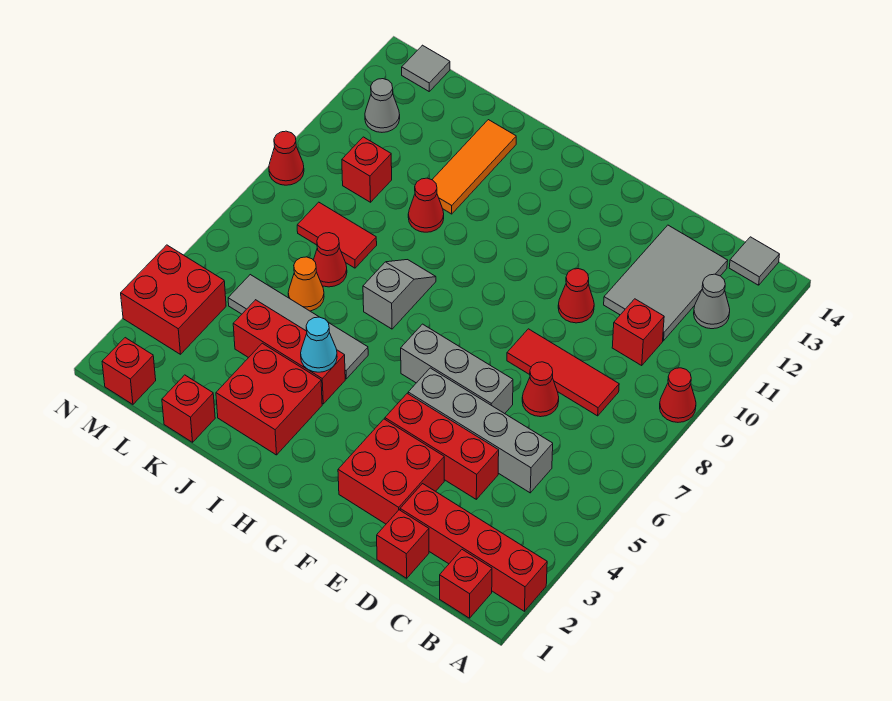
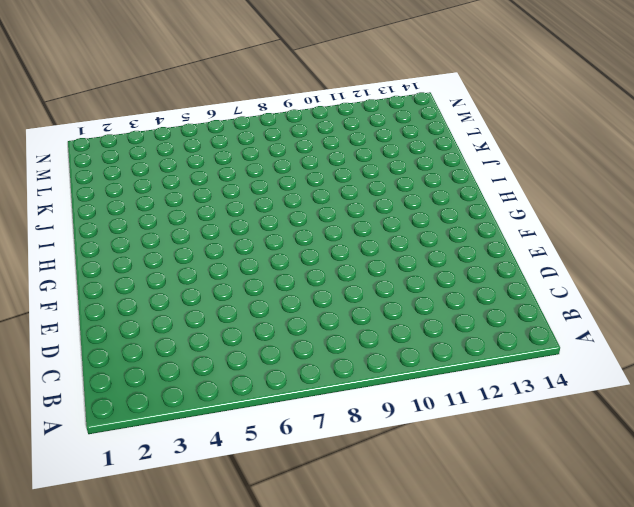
none -> red brick A2:D2 level 1
none -> red cone A9 level 1
none -> red brick B1 level 1
none -> grey cone B12 level 1

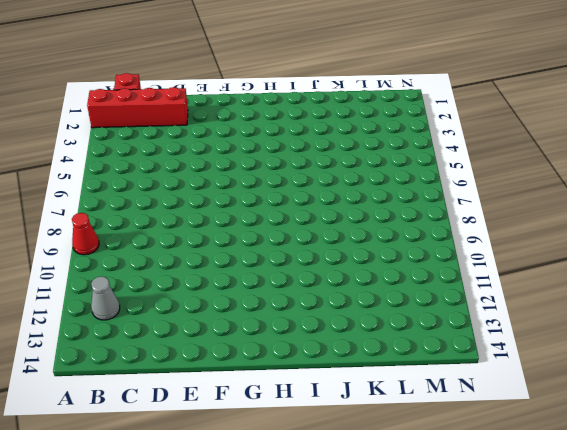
none -> grey tile B14 level 1
none -> grey brick C5:F5 level 1
none -> red tile C8:E8 level 1
none -> red brick C10 level 1

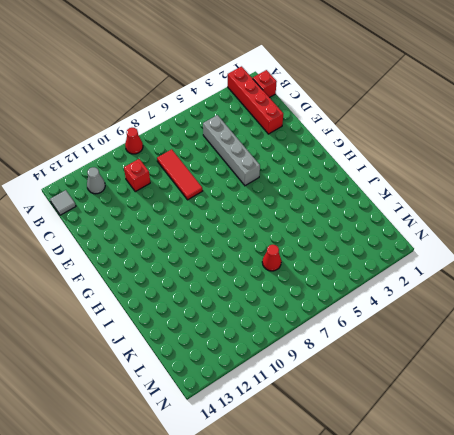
none -> grey tile C11:D13 level 1
none -> red brick D1 level 1
none -> red brick D4:F4 level 1
none -> red cone D7 level 1

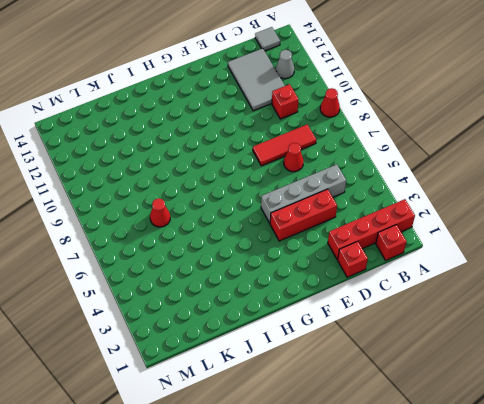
none -> red brick E2:F3 level 1
none -> grey brick E6:G6 level 1
none -> red cone E10 level 1
none -> red brick I2:J3 level 1

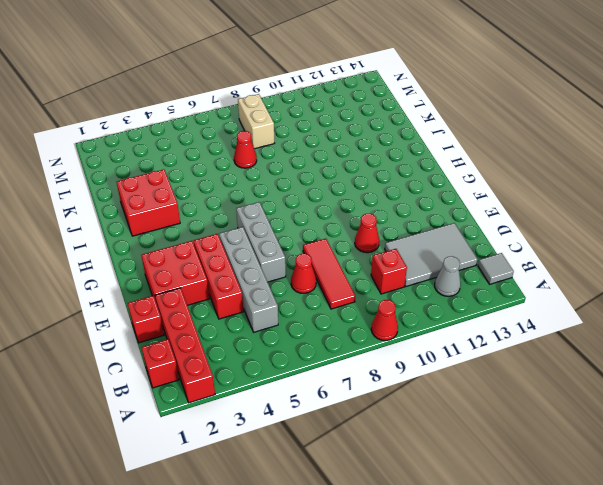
tan brick L8:M8 level 1 -> red tile K8:L8 level 1
none -> red brick I4:K4 level 1
none -> grey tile I5:L5 level 1
none -> grey slope I7:I8 level 1 top 7
none -> red cone J10 level 1

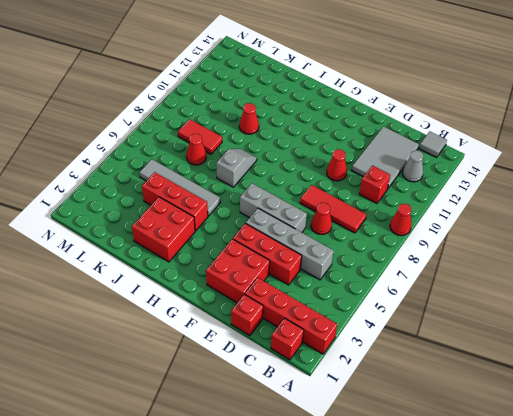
none -> orange tile J11:J13 level 1
none -> red brick K1 level 1
none -> orange cone K6 level 1
none -> red brick L10 level 1

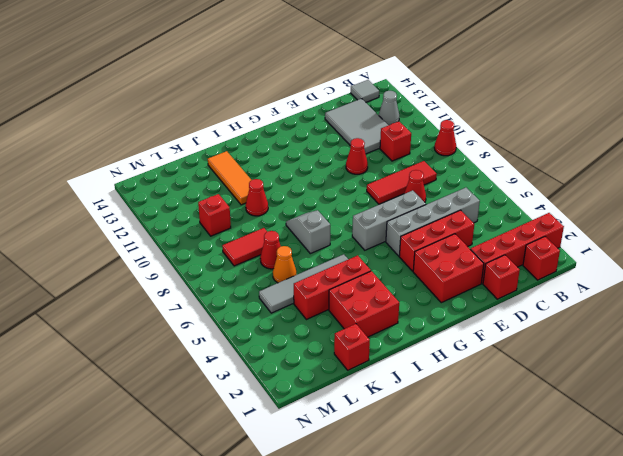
none -> red brick M1 level 1
none -> red brick M3:N4 level 1
none -> grey cone M12 level 1
none -> grey tile M14 level 1

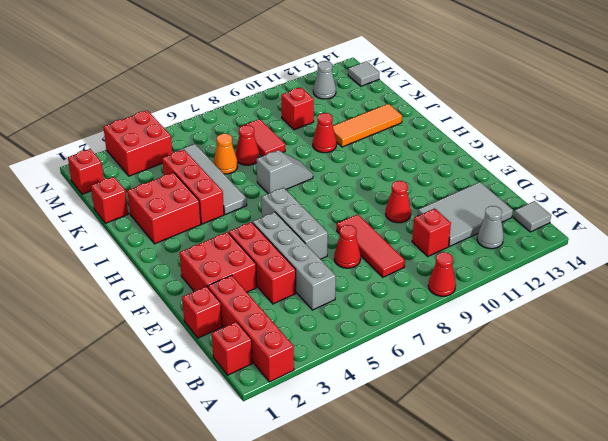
none -> red cone N9 level 1
none -> cyan cone I4 level 2

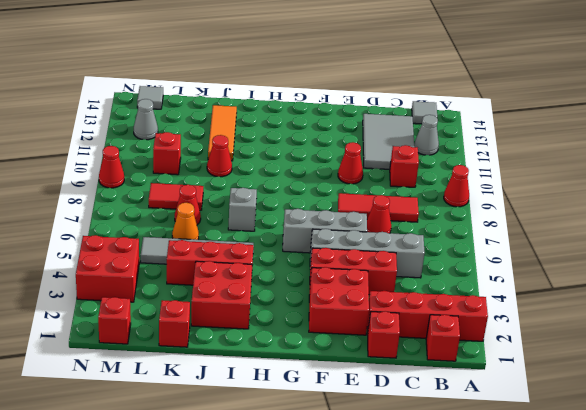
none -> cyan cone I4 level 2

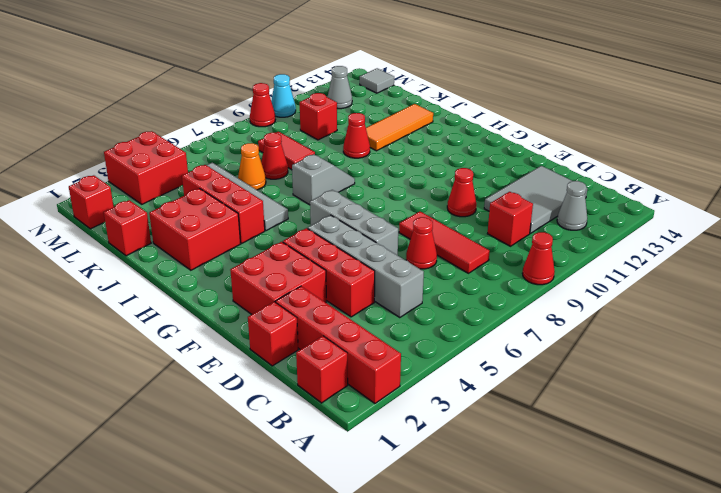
cyan cone N10 level 1 -> cyan cone I4 level 2
none -> grey tile B14 level 1

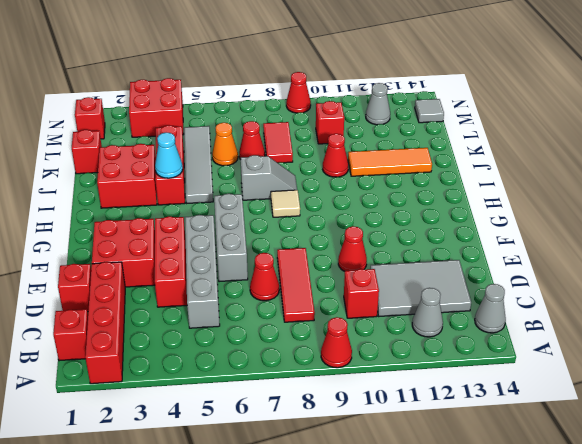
grey cone B14 level 1 -> grey tile B14 level 1
tan tile H8 level 1 -> none

